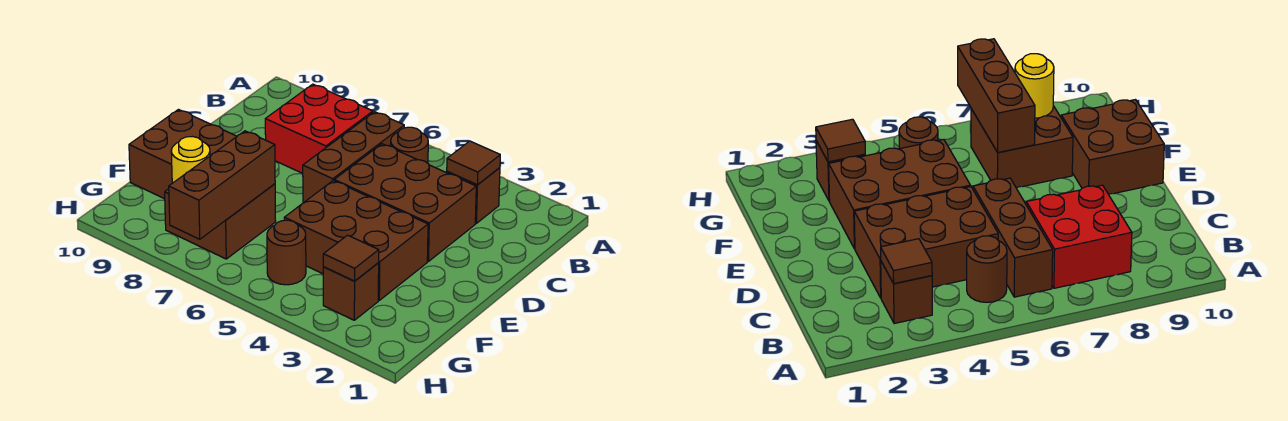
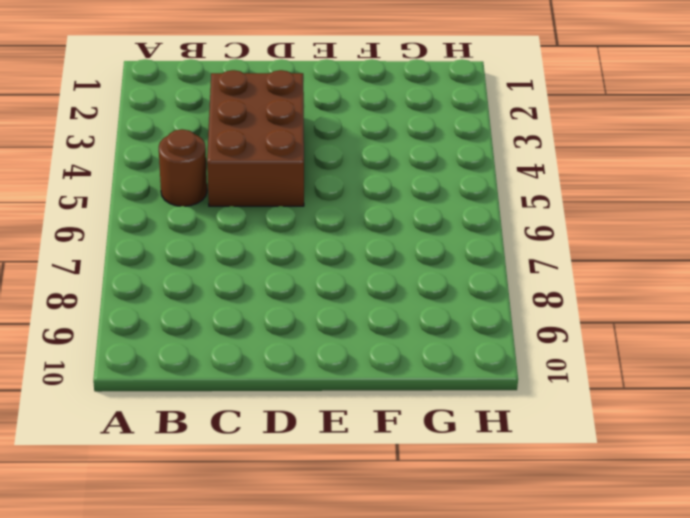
none -> brown brick B3 level 1
none -> brown brick B6:D6 level 1
none -> red brick B7:C8 level 1

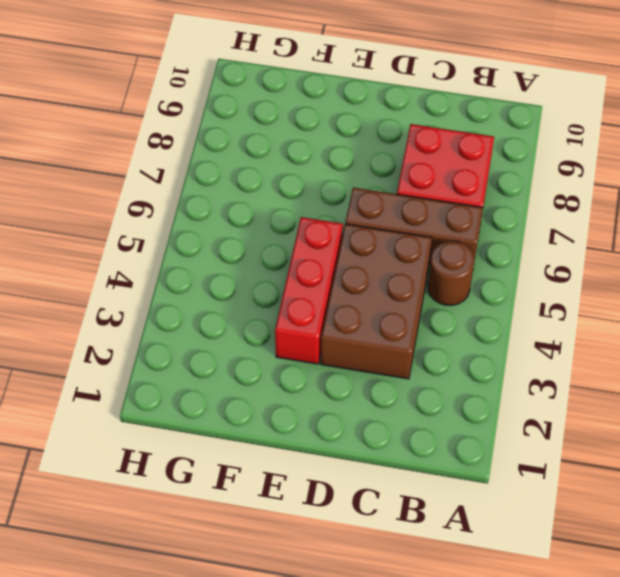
red brick E3:E5 level 1 -> brown brick E3:F5 level 1
none -> brown brick B3 level 1
none -> brown brick E9:F10 level 1
none -> brown brick F7:G8 level 1

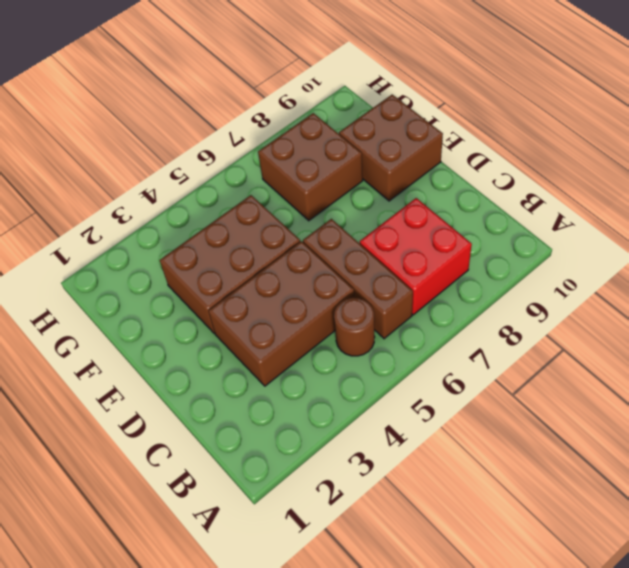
none -> brown brick B3 level 1
none -> brown brick G3 level 1
none -> brown round brick G5 level 1

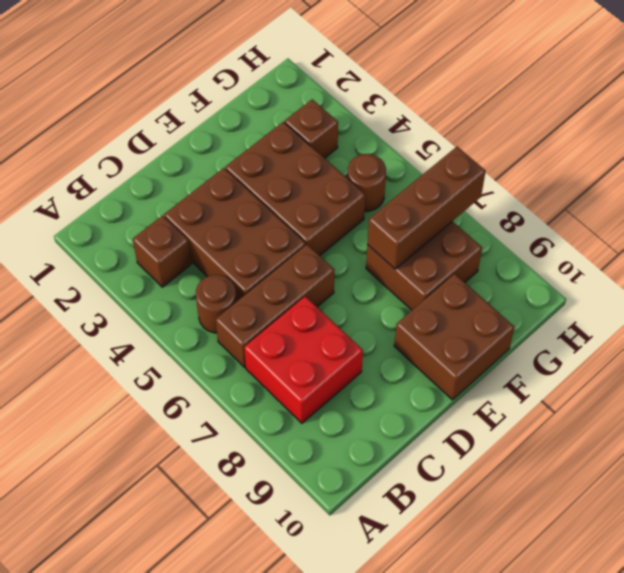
none -> brown tile B3 level 2
none -> brown tile G3 level 2
none -> yellow round brick G8 level 2

